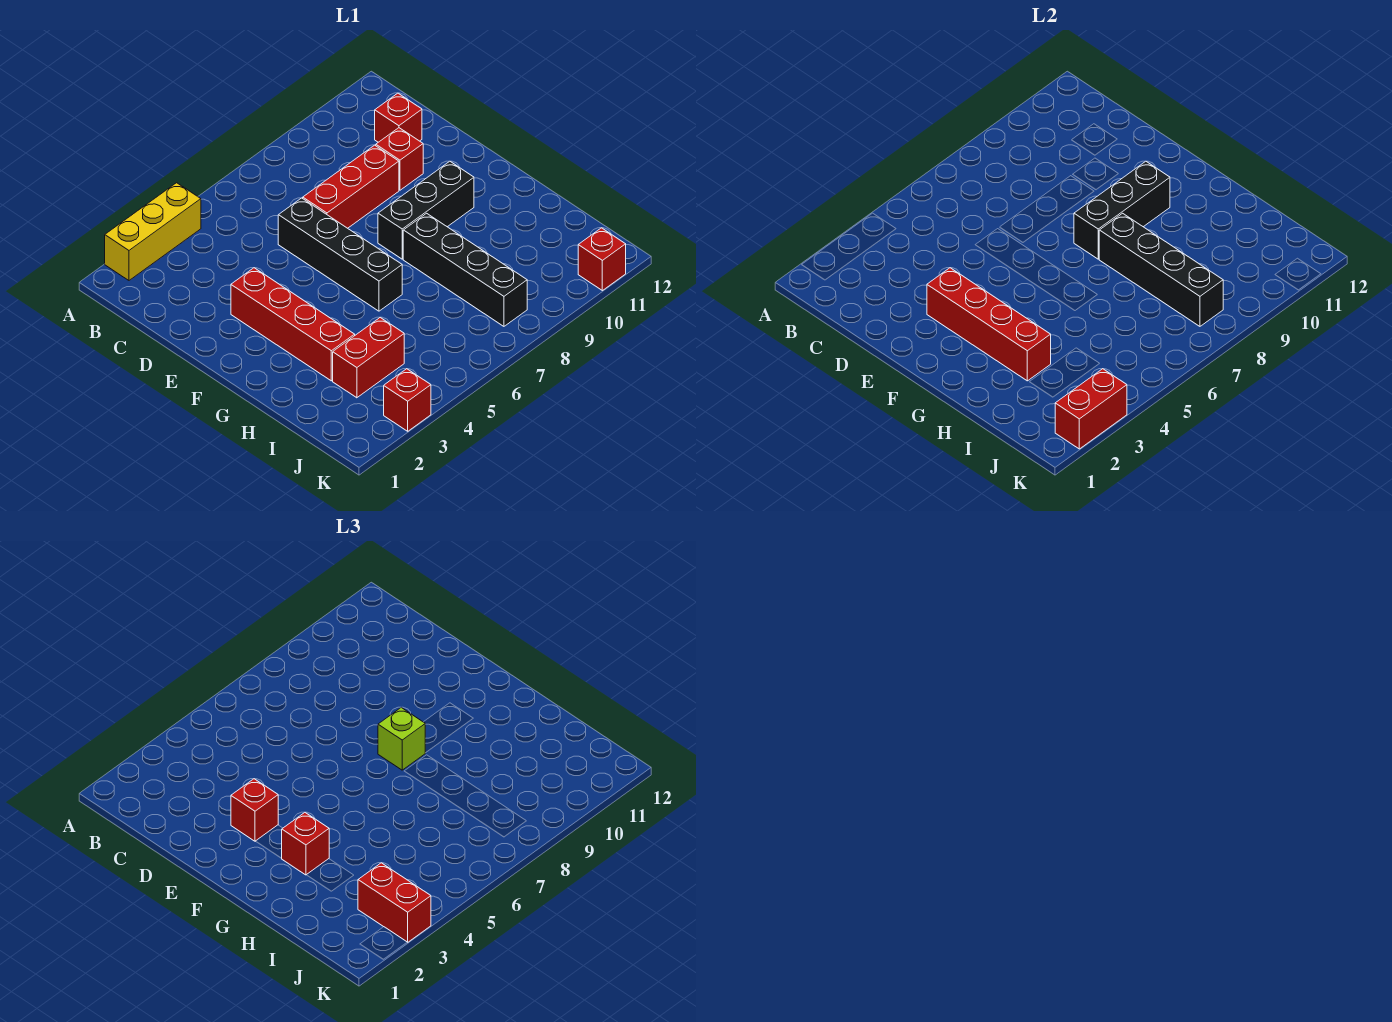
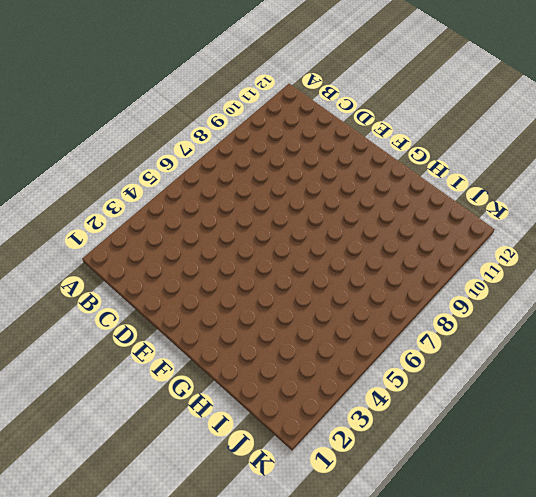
none -> yellow brick A2:A4 level 1
none -> red brick C11 level 1
none -> black brick D6:G6 level 1

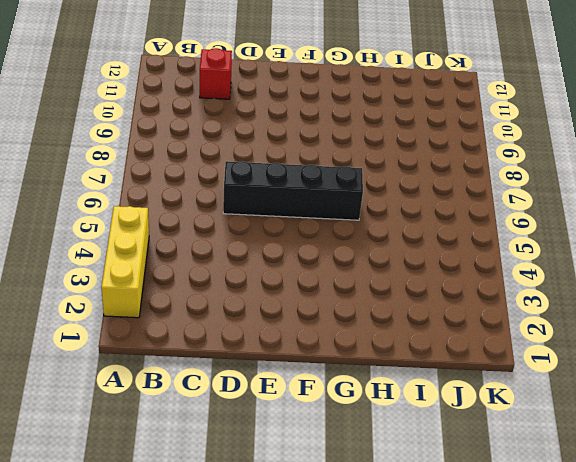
none -> red brick D7:D9 level 1
none -> red brick D10 level 1
none -> red brick E3:H3 level 1

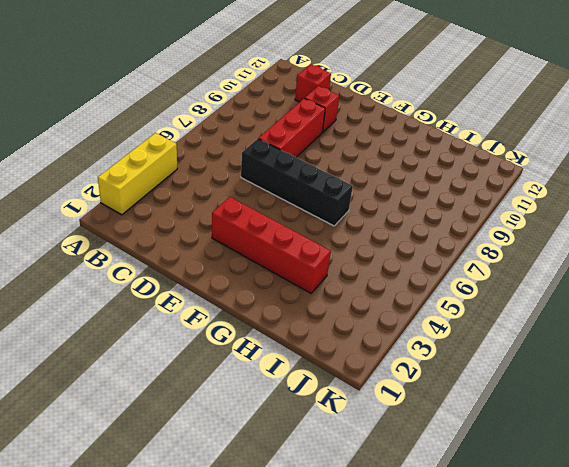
none -> black brick F8:F10 level 1
none -> black brick G8:J8 level 1
none -> red brick I3:I4 level 1

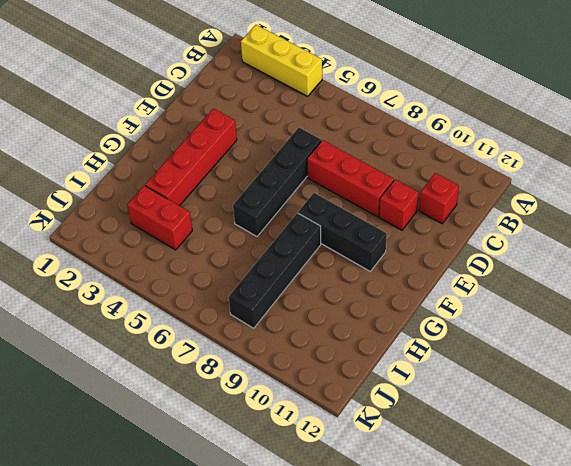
none -> red brick K3 level 1
none -> red brick K11 level 1
none -> red brick E3:H3 level 2

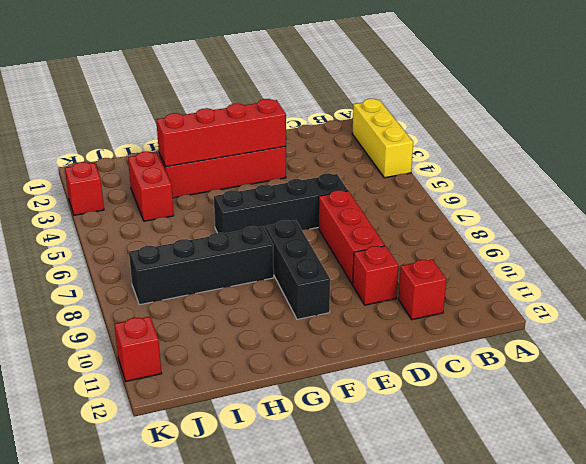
none -> black brick F8:F10 level 2
none -> black brick G8:J8 level 2
none -> red brick K2:K3 level 2

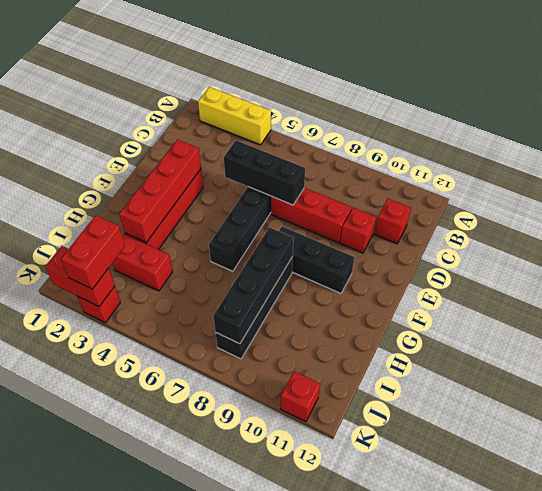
black brick D5:D7 level 2 -> black brick F8:F10 level 2
none -> red brick E3 level 3
none -> lime brick F8 level 3
none -> red brick G3 level 3

